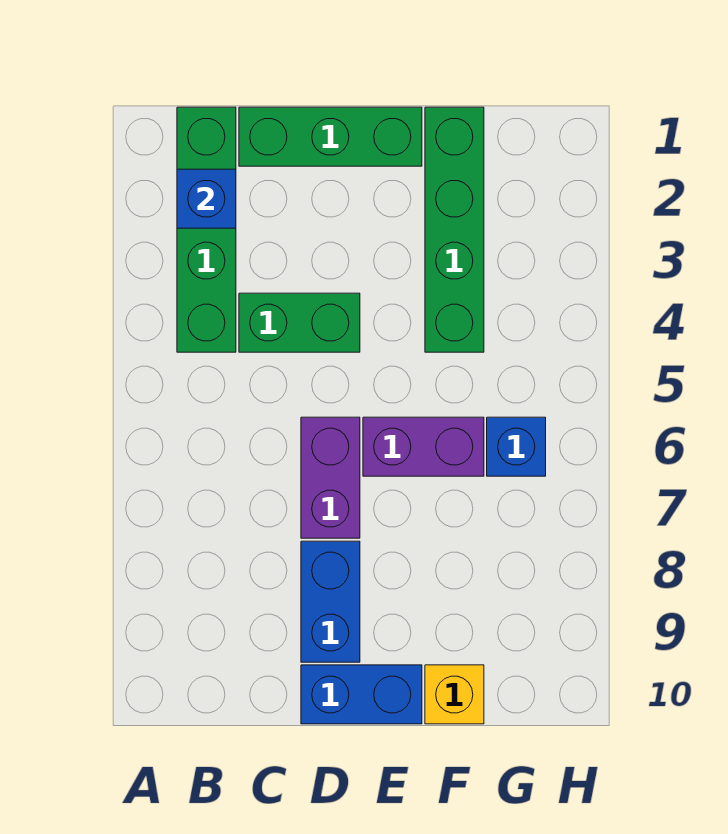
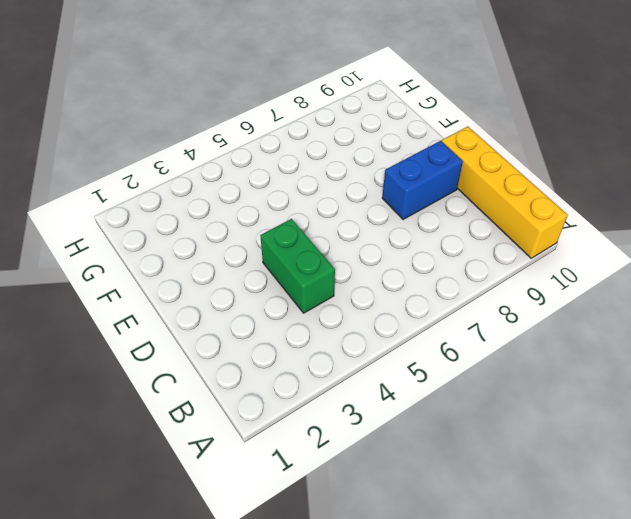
yellow brick A10:D10 level 1 -> blue brick D10:E10 level 1
none -> green brick B1:B4 level 1
none -> green brick C1:E1 level 1

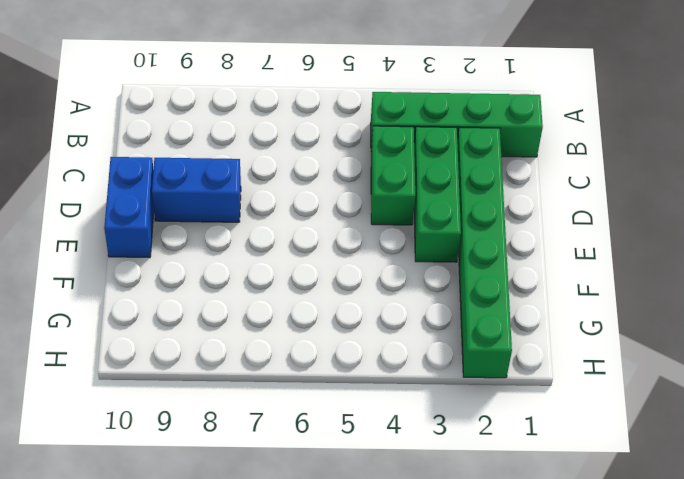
green brick C2:H2 level 1 -> green brick F1:F4 level 1
green brick C3:E3 level 1 -> green brick C1:E1 level 1
none -> purple brick D6:D7 level 1
none -> purple brick E6:F6 level 1

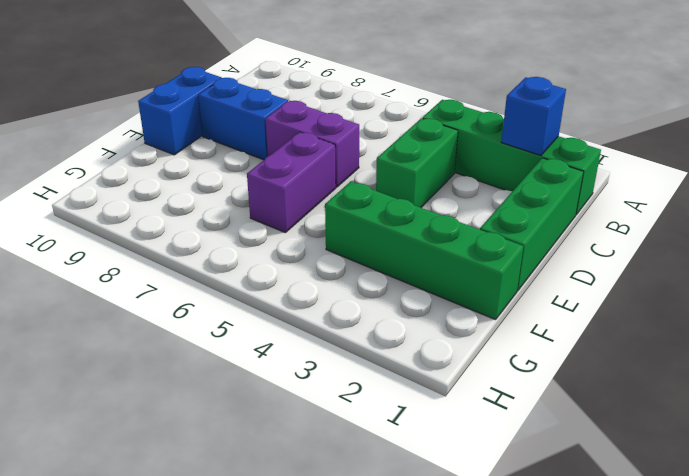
none -> yellow brick F10 level 1
none -> blue brick G6 level 1

